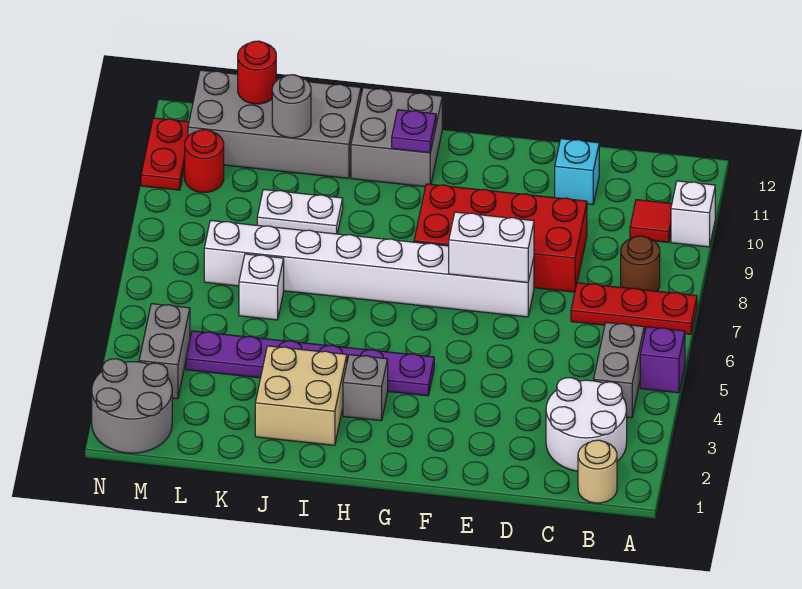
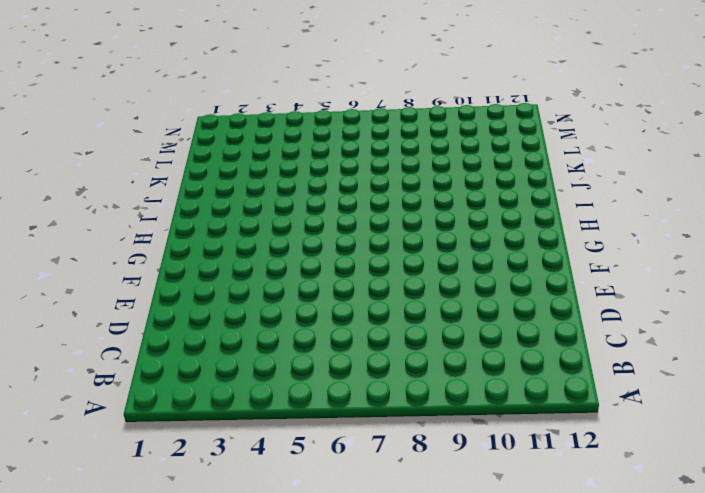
none -> purple brick A5 level 1
none -> red plate A7:C7 level 1
none -> white brick A10 level 1

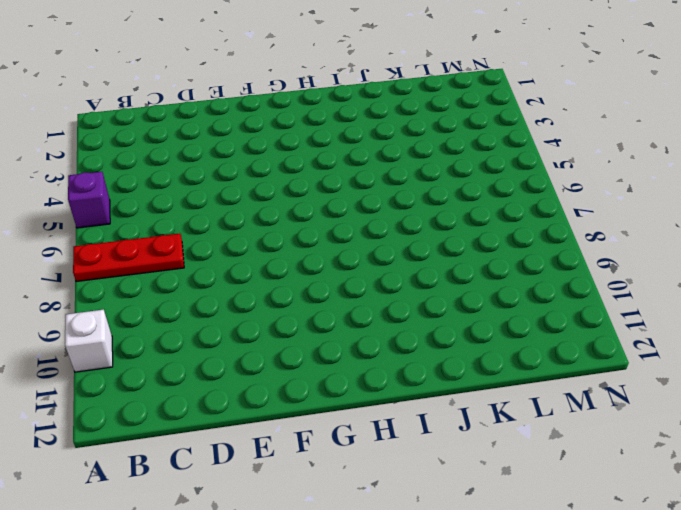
none -> tan round brick B1 level 1
none -> white round brick B2:C3 level 1
none -> grey brick B4:B5 level 1

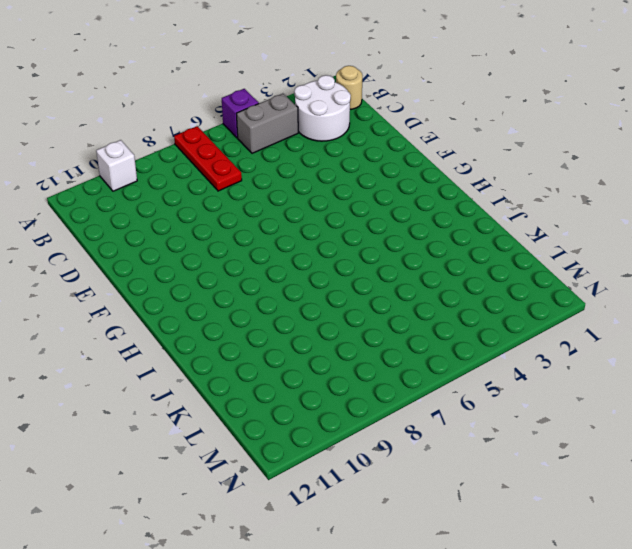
none -> brown round brick B8 level 1
none -> red tile B10 level 1
none -> red brick D8:G9 level 1

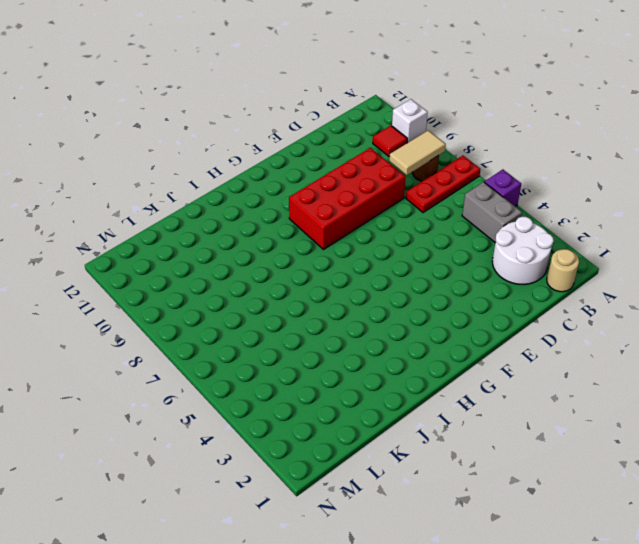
tan tile B8:C8 level 2 -> none
none -> cyan brick D11 level 1
none -> white brick E7:L7 level 1
none -> purple plate G4:L4 level 1

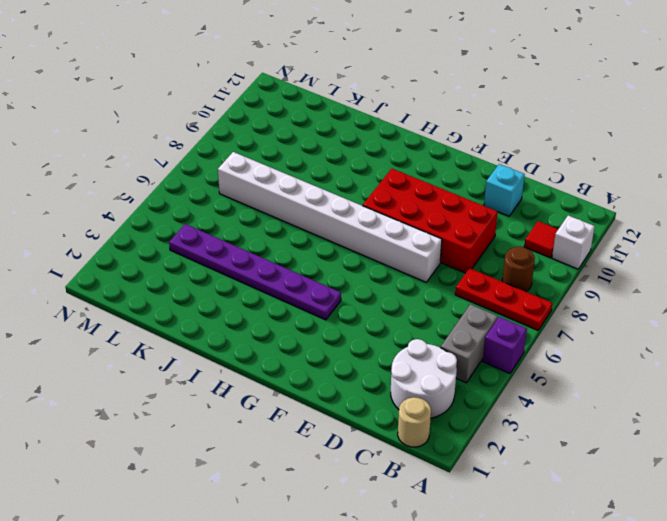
none -> grey brick H3 level 1
none -> grey brick H11:I12 level 1
none -> tan brick I2:J3 level 1

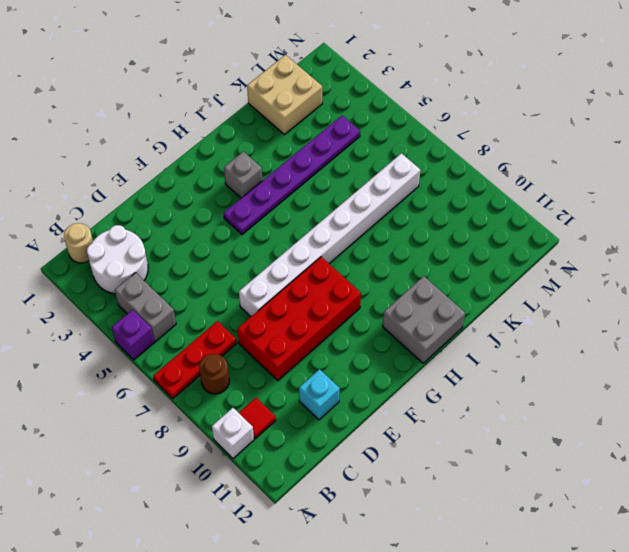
tan brick K1:L2 level 1 -> tan brick I2:J3 level 1
none -> white plate J9:K9 level 1
none -> grey brick J11:M12 level 1
none -> white brick K6 level 1

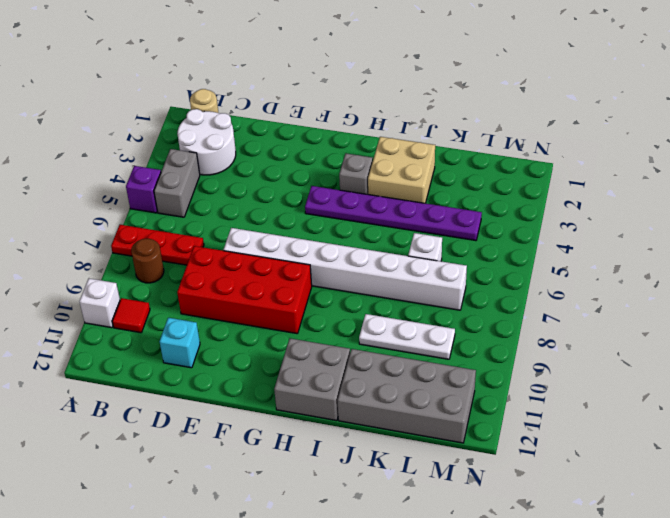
white plate J9:L9 level 1 -> white plate J9:K9 level 1
none -> grey round brick M1:N2 level 1
none -> grey brick M3:M4 level 1
none -> red round brick M10 level 1

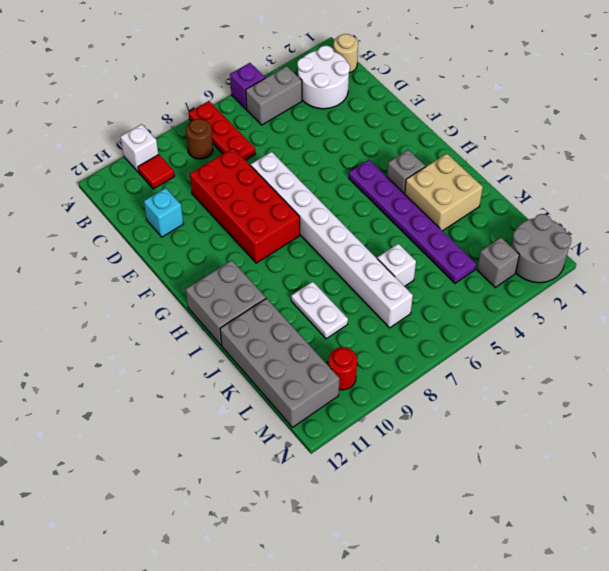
grey brick M3 level 1 -> grey brick M3:M4 level 1
none -> red plate N10:N11 level 1
none -> white brick E7:F7 level 2
none -> purple plate H11 level 2

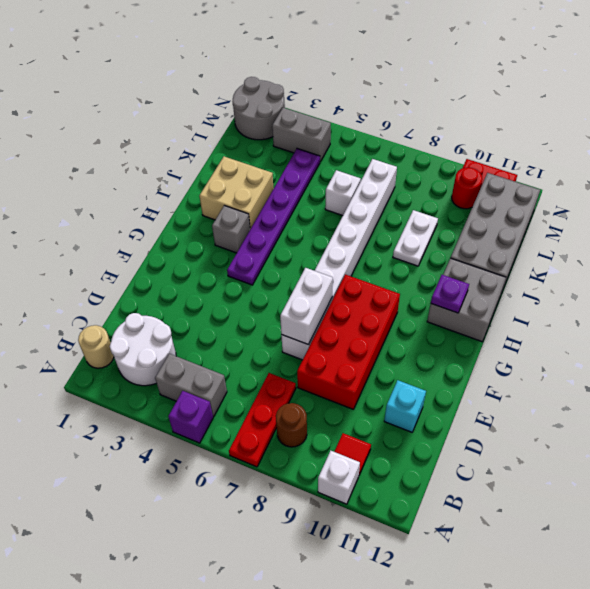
none -> grey round brick K11 level 2
none -> red round brick L12 level 2

